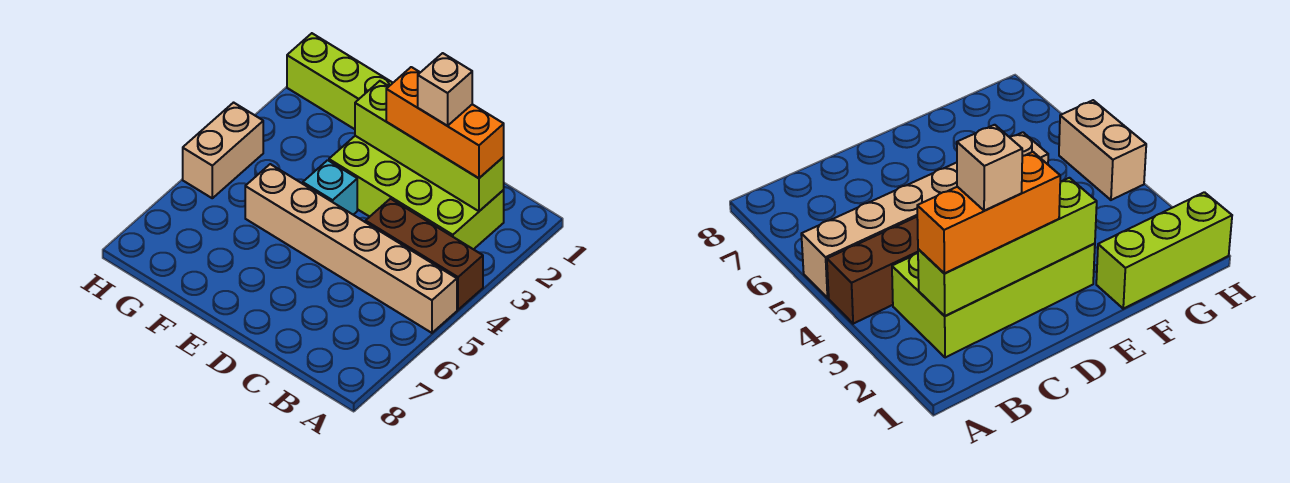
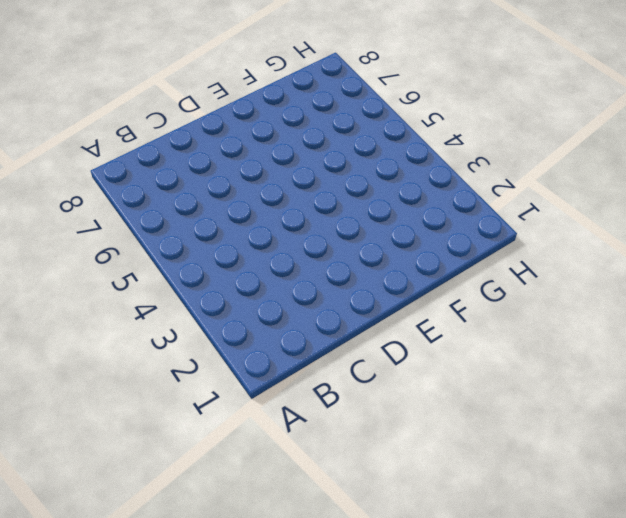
none -> brown brick A4:C4 level 1
none -> tan brick A5:F5 level 1

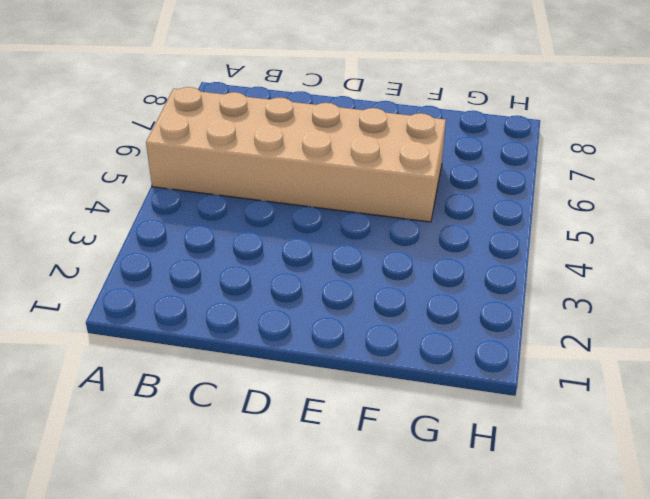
tan brick A5:F6 level 1 -> tan brick A5:F5 level 1
none -> brown brick A4:C4 level 1
none -> lime brick B2:E3 level 1

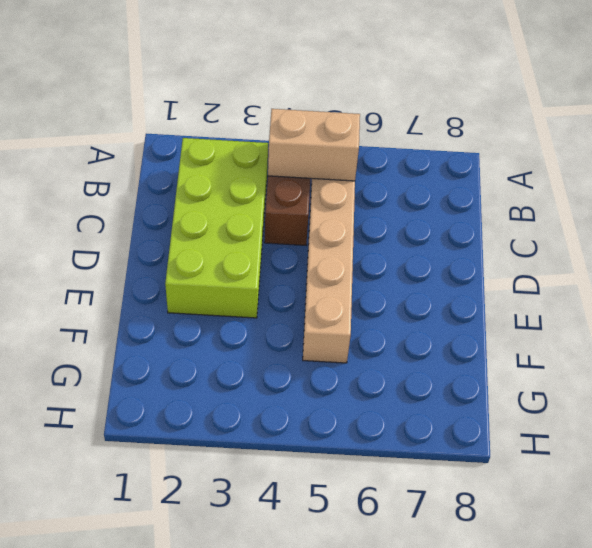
tan brick B4:B5 level 2 -> tan brick H4:H5 level 1
none -> cyan brick E4 level 1
none -> lime brick F1:H1 level 1

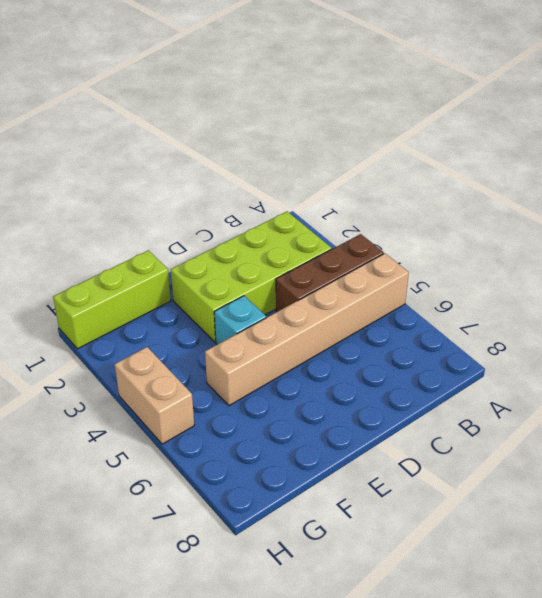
none -> lime brick B2:E2 level 2
none -> orange brick B2:D2 level 3

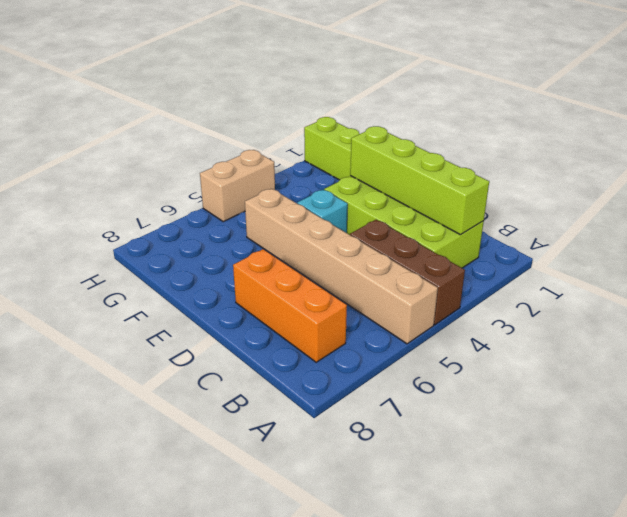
orange brick B7:D7 level 1 -> orange brick B2:D2 level 3
none -> tan brick C2 level 4

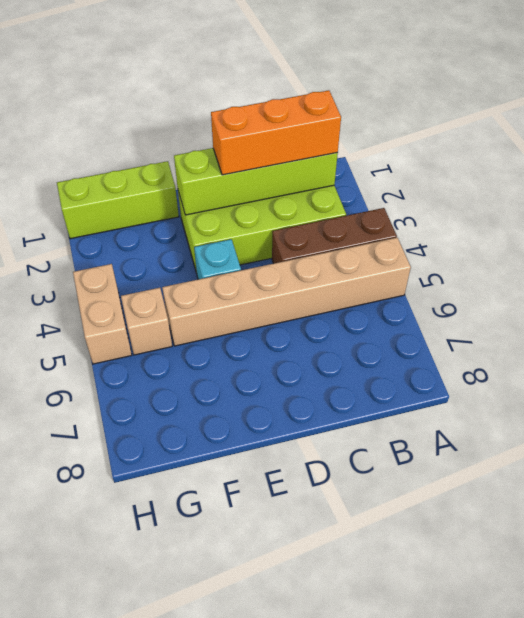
tan brick G5 level 1 -> tan brick C2 level 4

